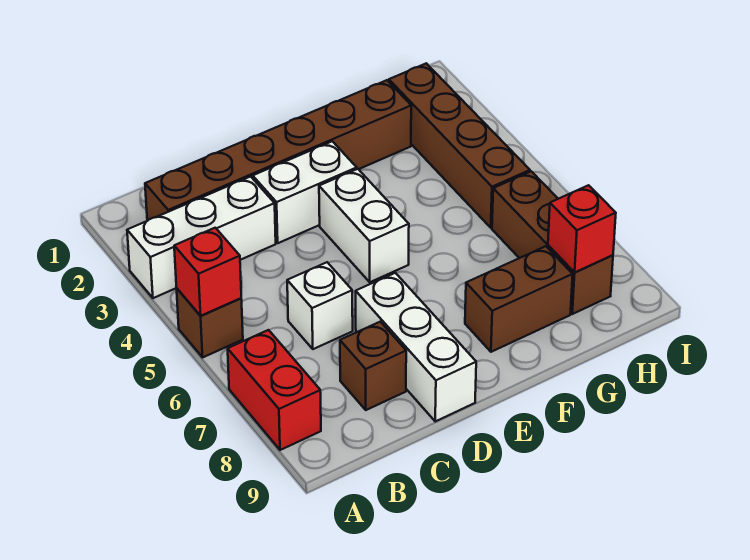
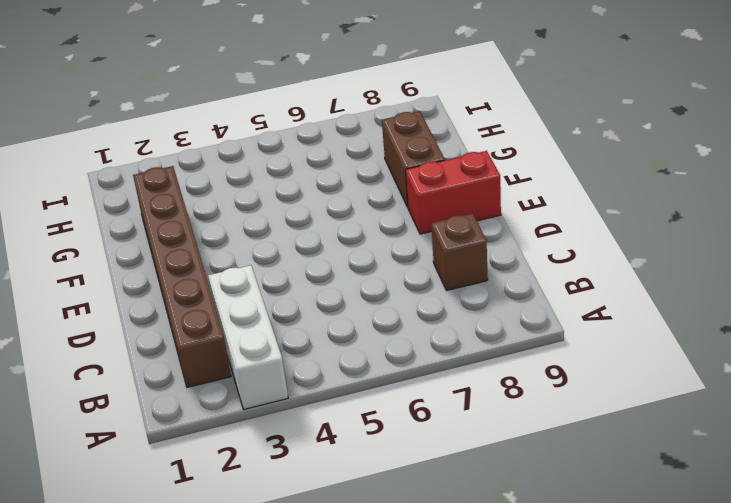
red brick E8:E9 level 1 -> red brick A7:A8 level 1
none -> brown brick A5 level 1
none -> white brick C6 level 1
none -> white brick D3:E3 level 1

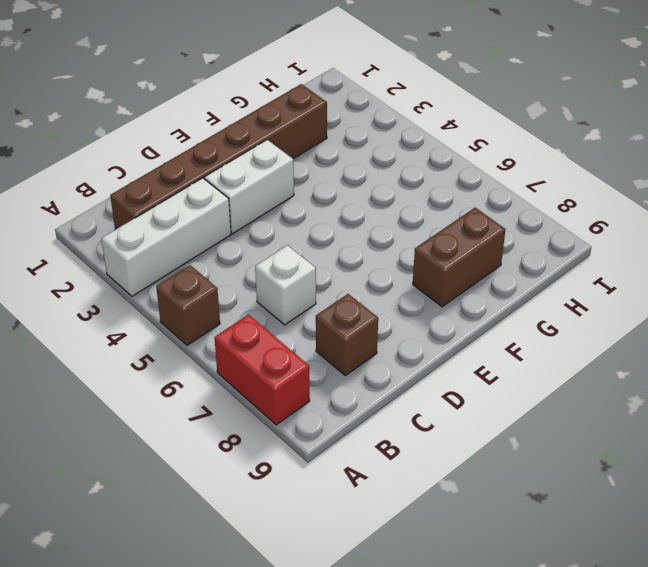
none -> white brick D7:D9 level 1
none -> white brick E4:E5 level 1
none -> brown brick H2:H5 level 1

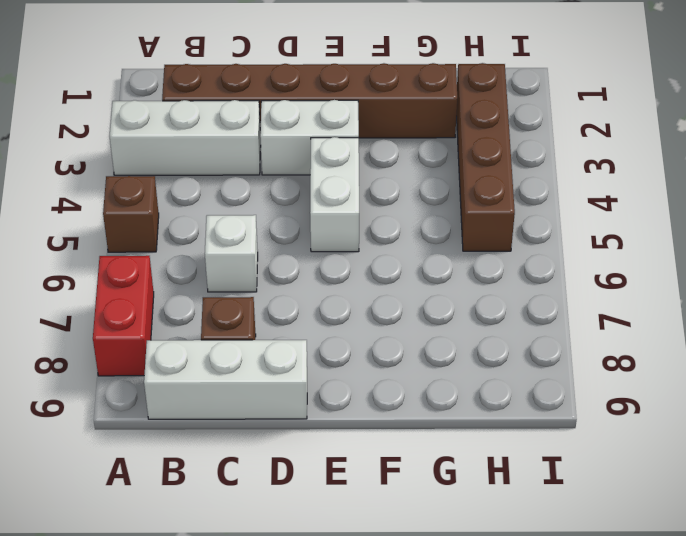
white brick B9:D9 level 1 -> white brick D7:D9 level 1
none -> brown brick F8:G8 level 1
none -> brown brick H6:H8 level 1
none -> red brick A5 level 2

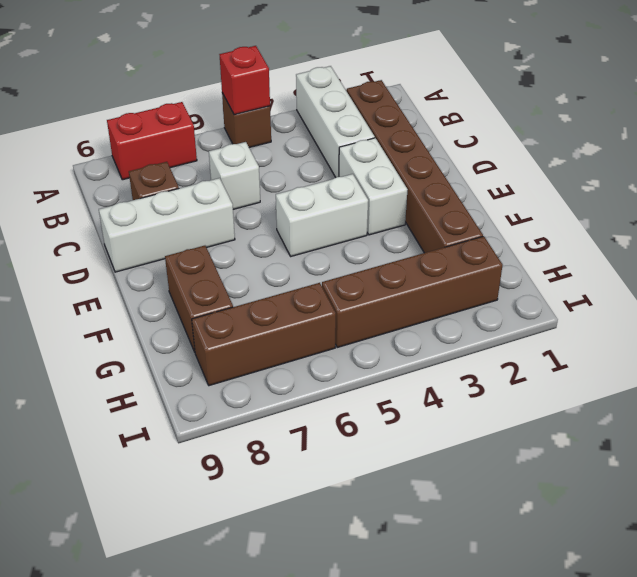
none -> red brick H8 level 2

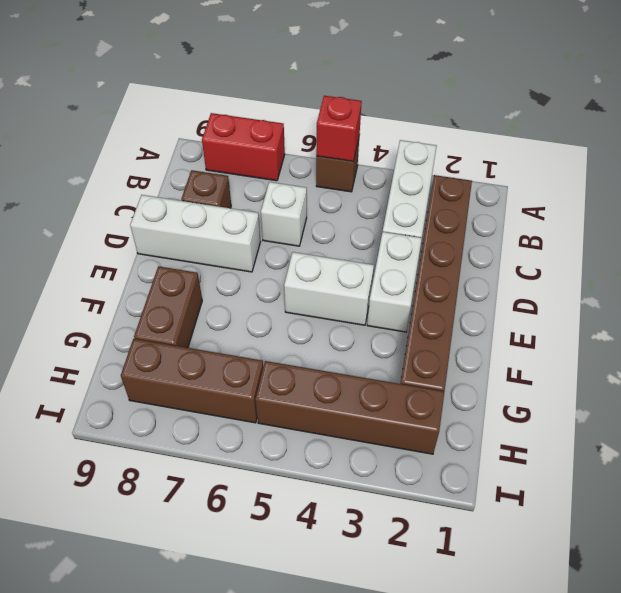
none -> red brick H8 level 2

